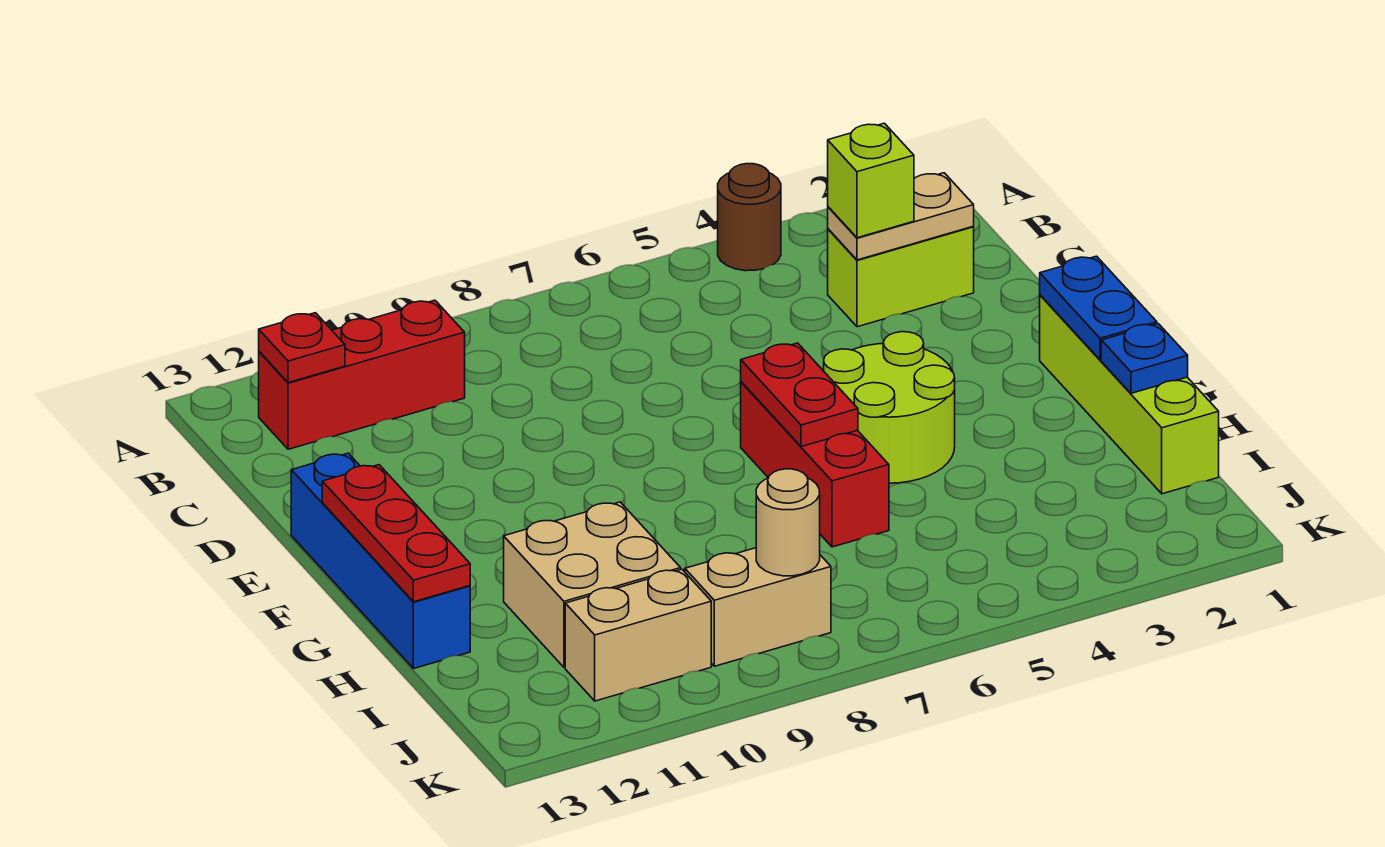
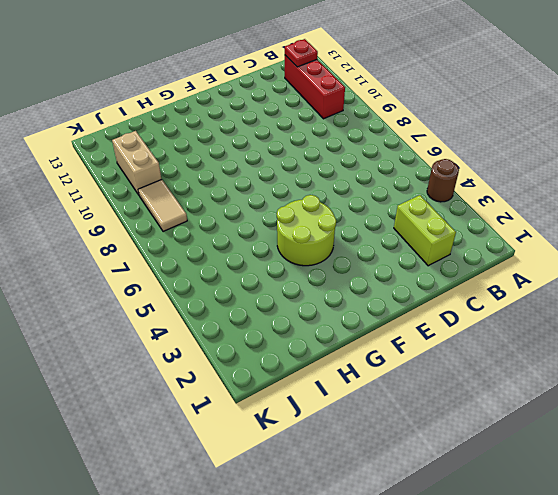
tan tile J8:J9 level 1 -> tan brick J8:J9 level 1
none -> blue brick E13:H13 level 1
none -> lime brick F1:I1 level 1
none -> red brick F6:H6 level 1

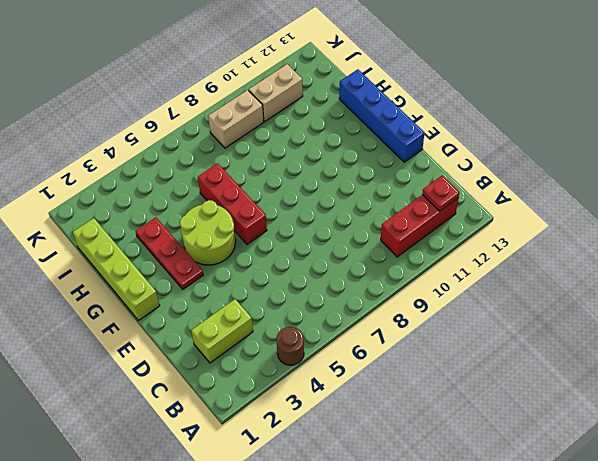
red plate F3:H3 level 1 -> red plate F13:H13 level 2
none -> tan brick H10:I11 level 1
none -> tan plate C2:C3 level 2
none -> blue plate F1:G1 level 2

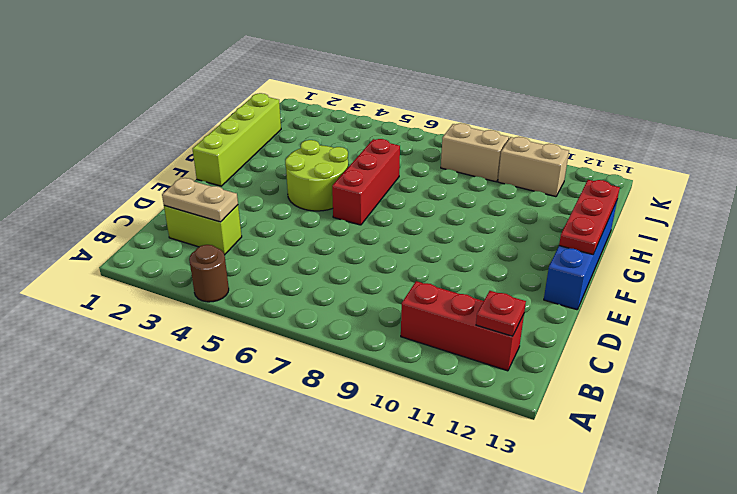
none -> tan brick H10:I11 level 1
none -> blue plate F1:G1 level 2
none -> red plate F6:G6 level 2

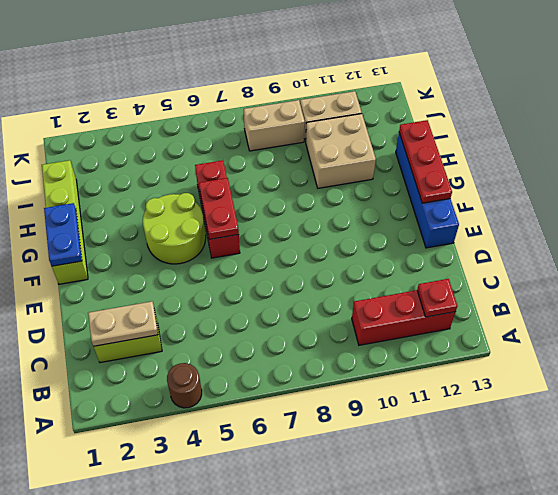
none -> blue plate H1 level 2
none -> tan round brick J8 level 2
none -> lime brick C3 level 3

